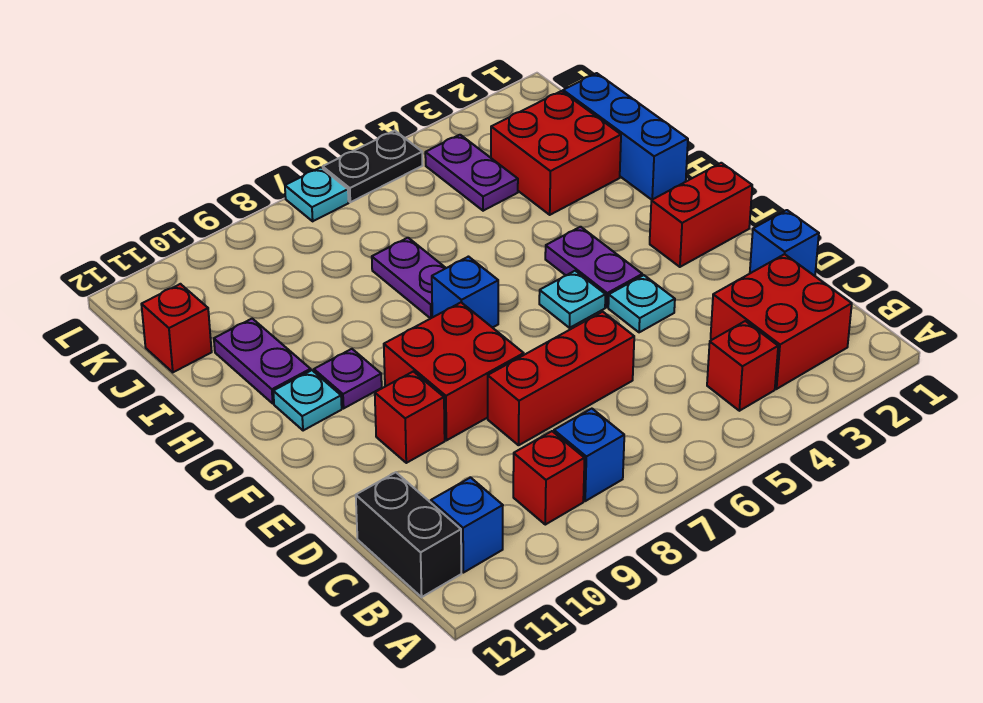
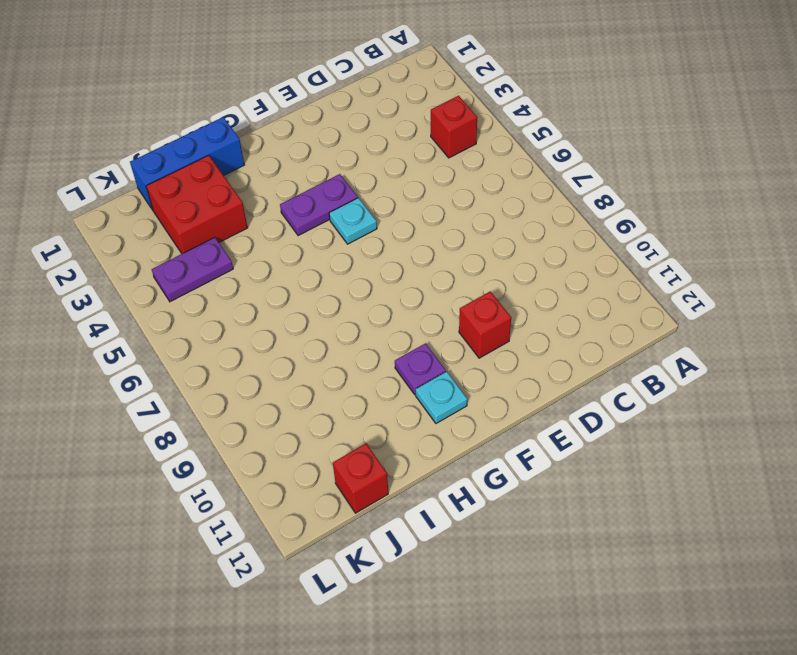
none -> red brick B2:C3 level 1
none -> blue brick B8 level 1
none -> red brick B9 level 1

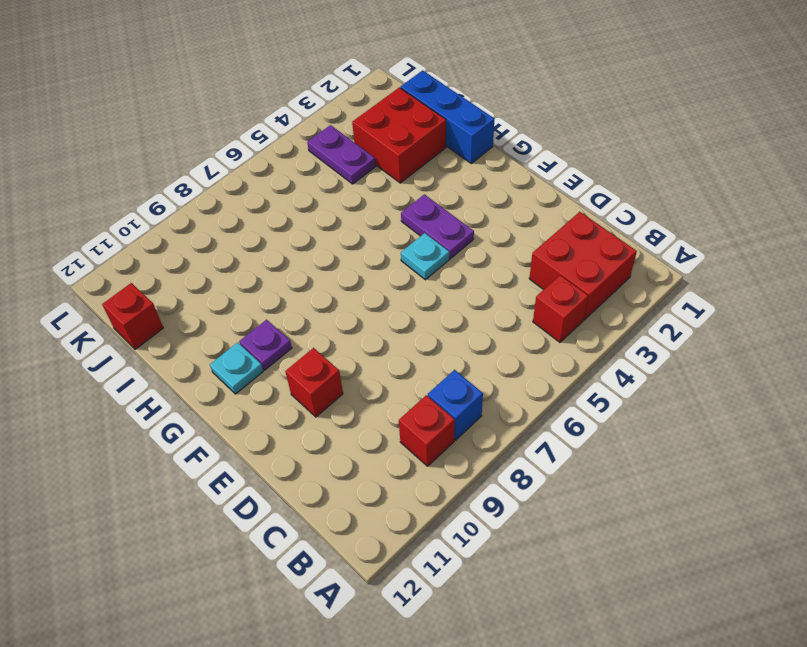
none -> blue brick B11 level 1
none -> black brick B12:C12 level 1
none -> blue brick D1 level 1

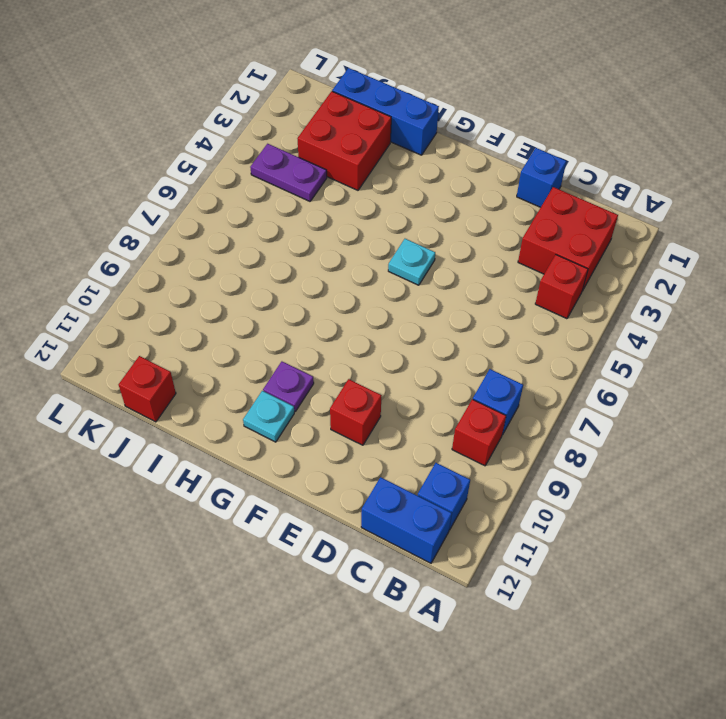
blue brick B12:C12 level 1 -> black brick B12:C12 level 1
none -> red brick D6:D8 level 1
none -> cyan plate E4 level 1
none -> red brick E8:F9 level 1

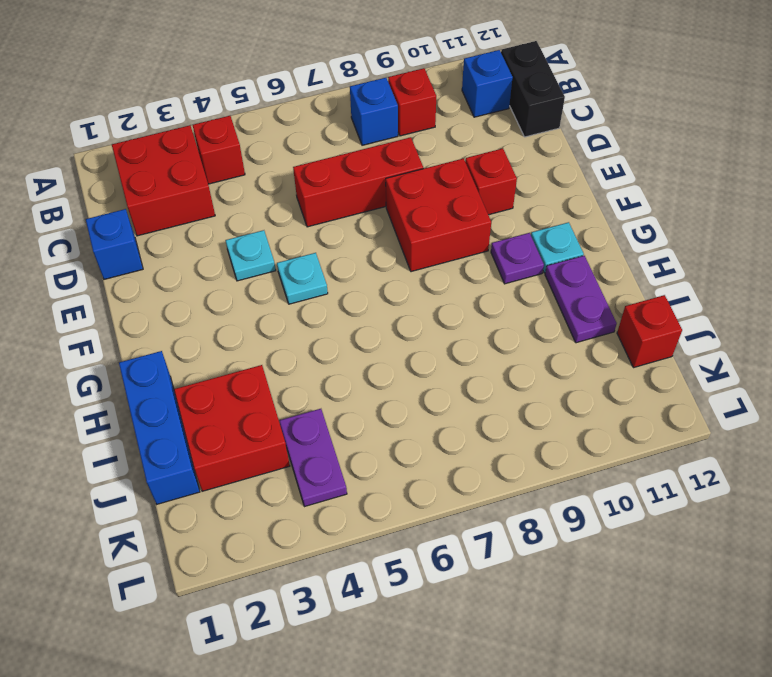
none -> red brick F1:F2 level 1
none -> purple plate F4:G4 level 1
none -> blue brick G7 level 1

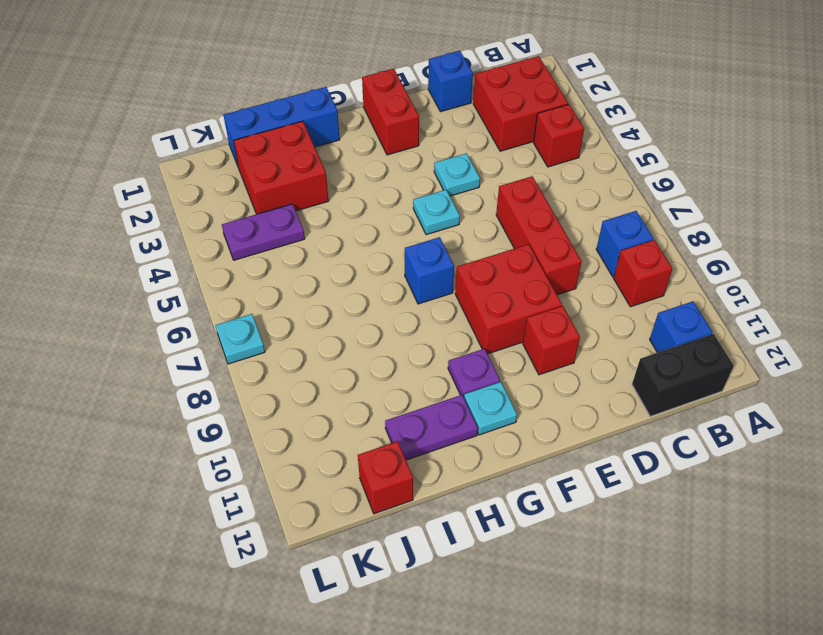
none -> purple plate F4:G4 level 1
none -> purple plate H7:I7 level 1
none -> black plate L5:L6 level 1

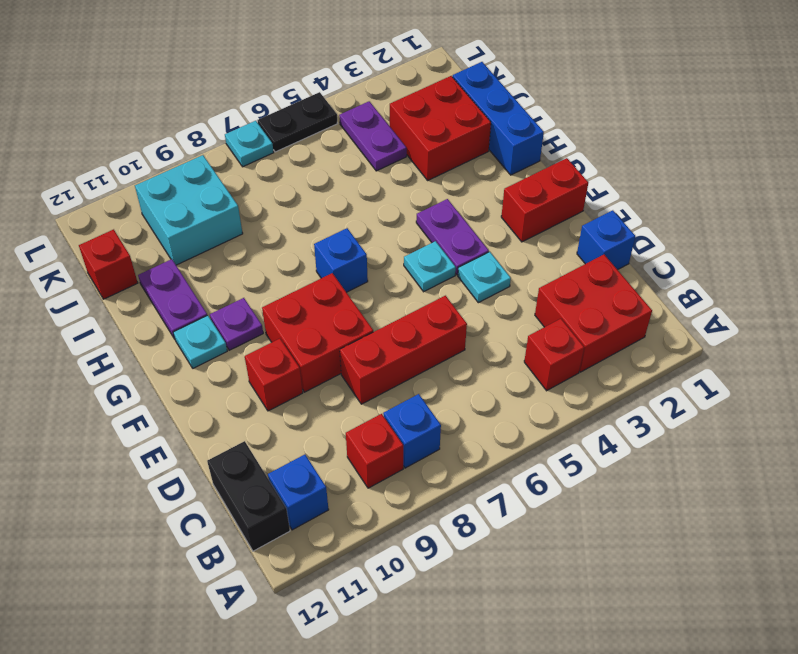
cyan brick J9:K10 level 1 -> none
none -> purple plate H7:I7 level 1

